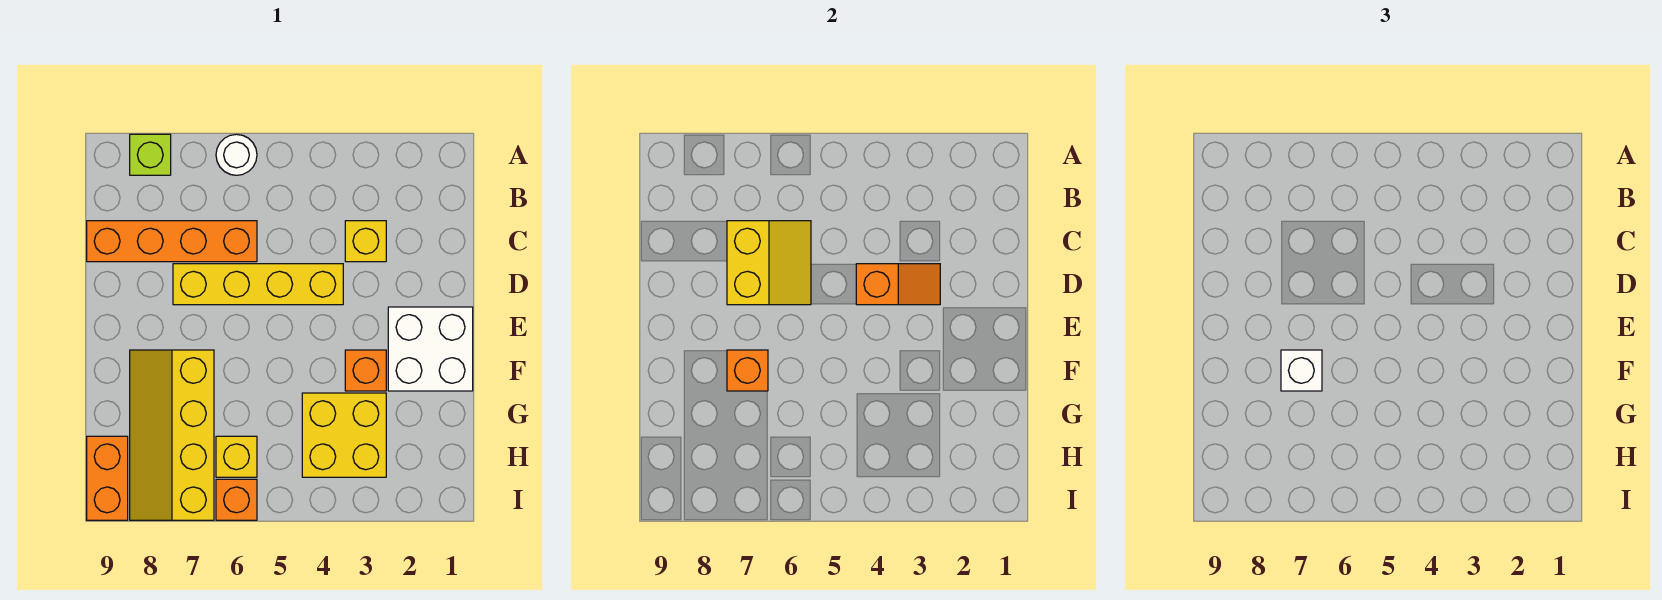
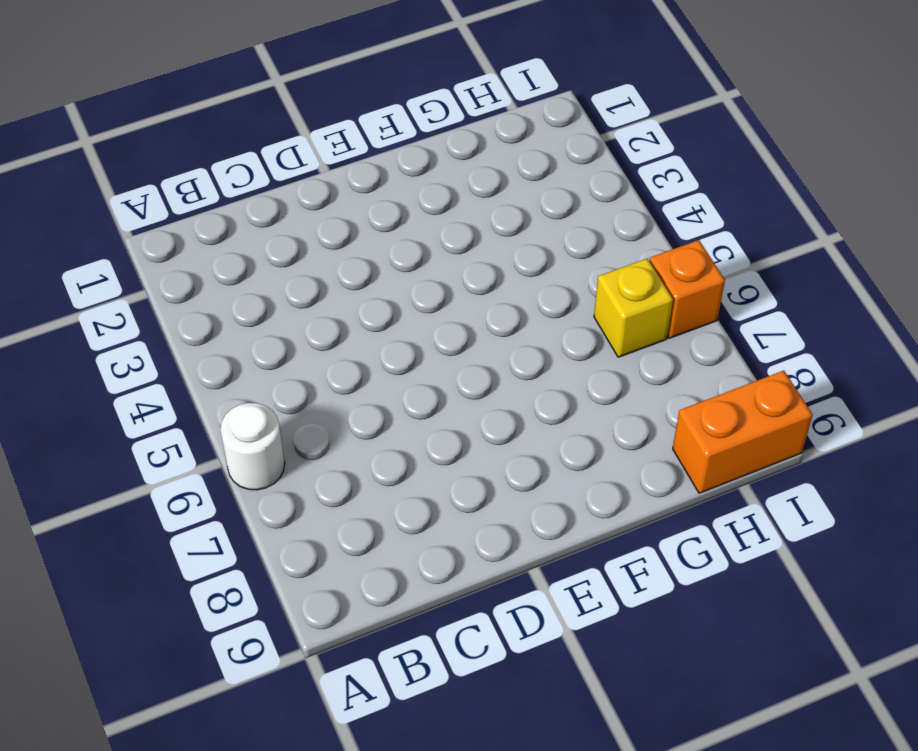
none -> lime brick A8 level 1
none -> yellow brick C3 level 1
none -> orange brick C6:C9 level 1

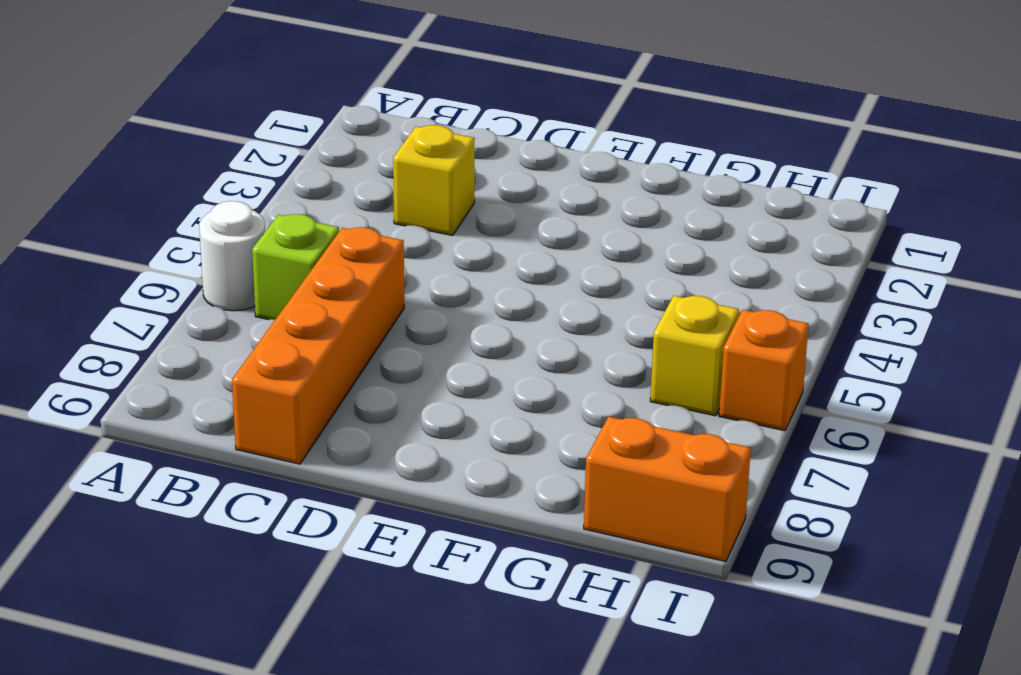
lime brick B6 level 1 -> lime brick A8 level 1
none -> yellow brick D4:D7 level 1
none -> white brick E1:F2 level 1
none -> orange brick F3 level 1

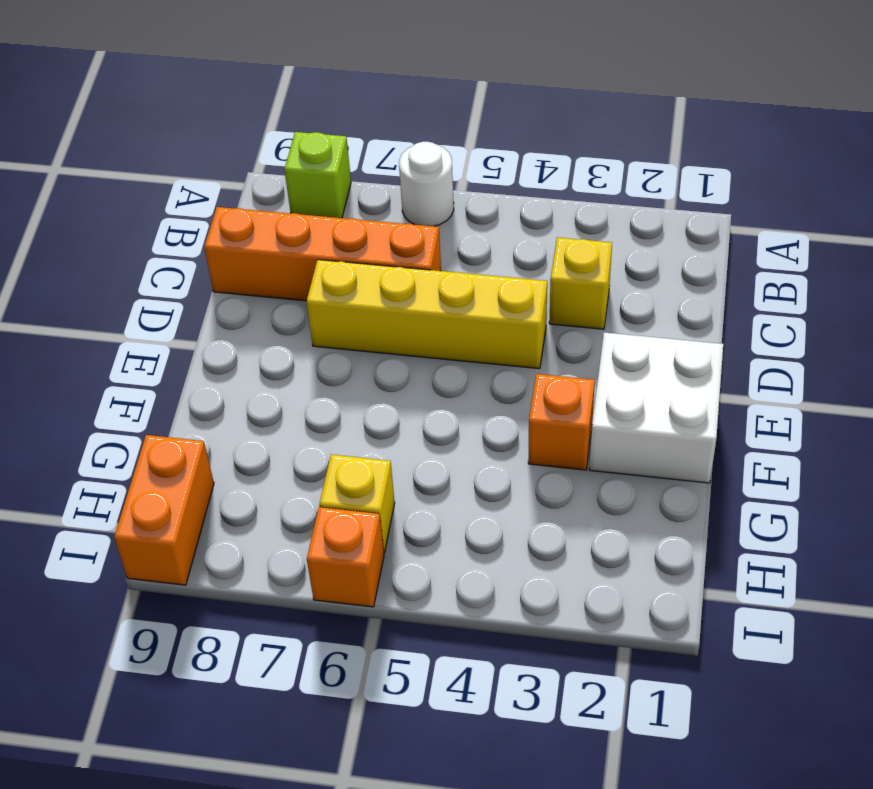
none -> yellow slope F7:I8 level 1 top 7
none -> yellow brick G3:H4 level 1
none -> yellow slope C6:D7 level 2 top 7

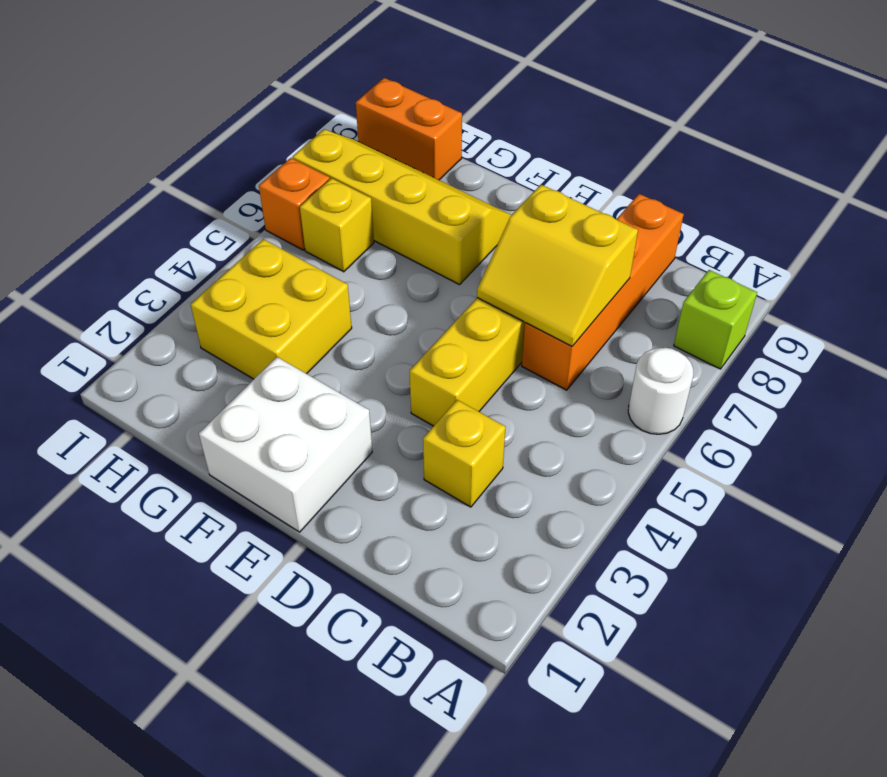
none -> orange brick F3 level 1
none -> orange slope D3:D4 level 2 top 4
none -> orange brick F7 level 2

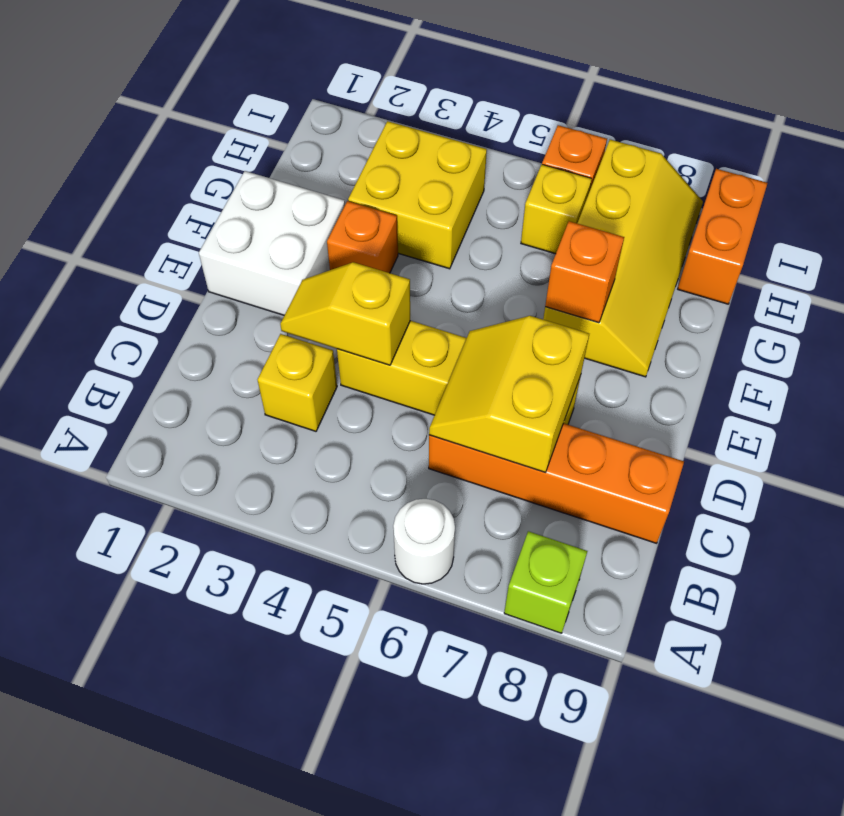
yellow slope D3:D4 level 2 top 4 -> orange slope D3:D4 level 2 top 4
none -> white brick F7 level 3

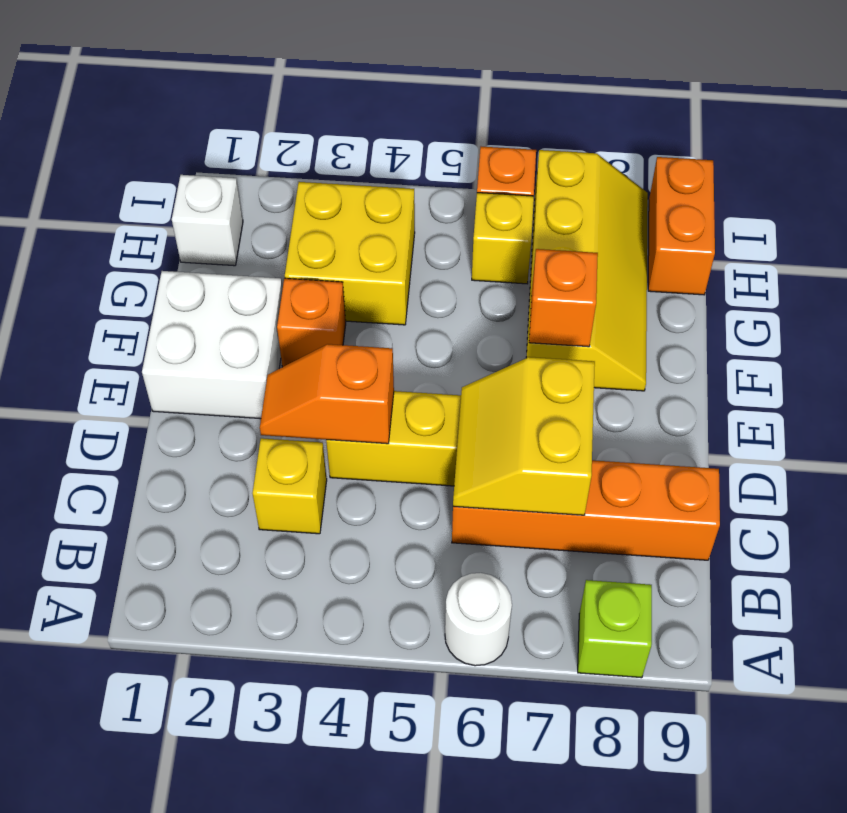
white brick H1 level 1 -> white brick F7 level 3

